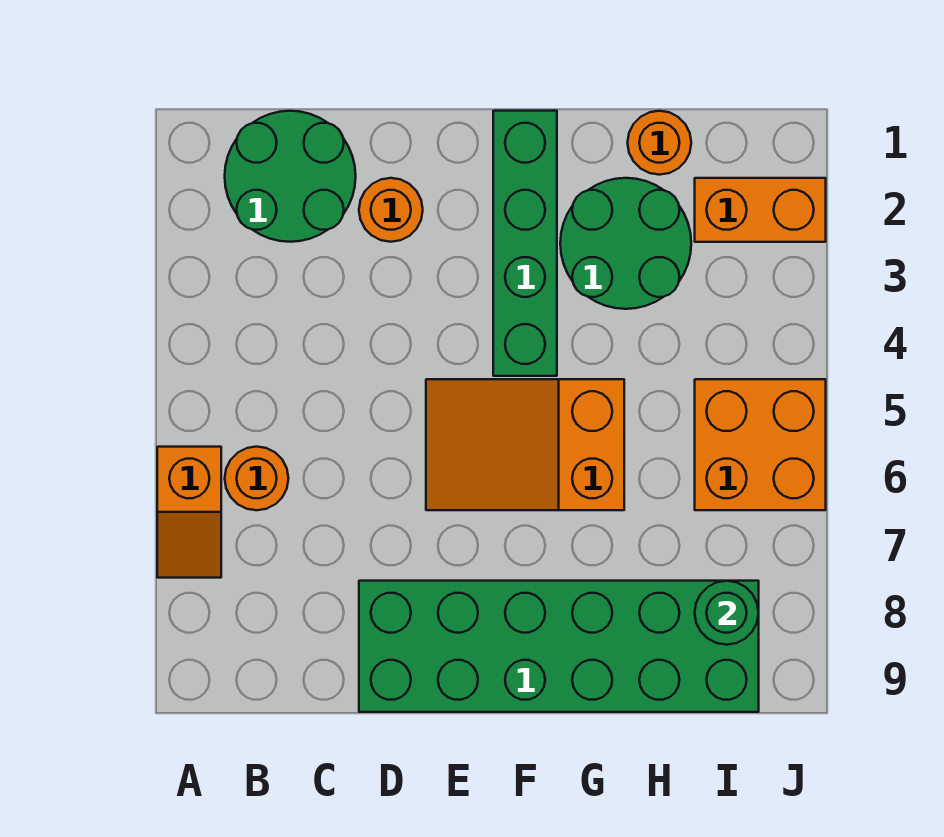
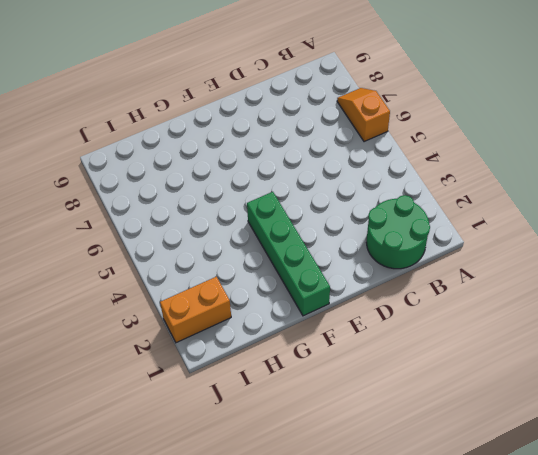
none -> orange round brick B6 level 1
none -> orange round brick D2 level 1
none -> green brick D8:I9 level 1

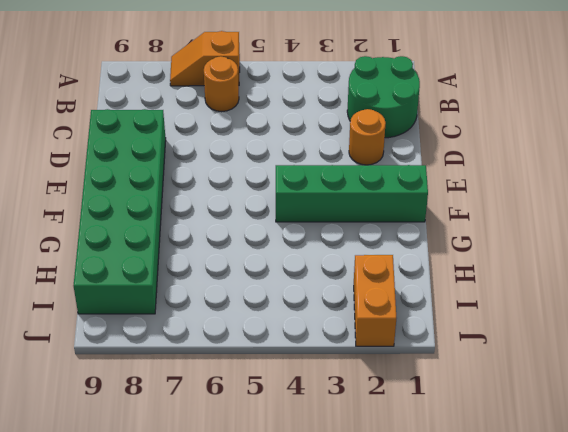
none -> orange slope E5:G6 level 1 top G
none -> green round brick G2:H3 level 1
none -> orange round brick H1 level 1

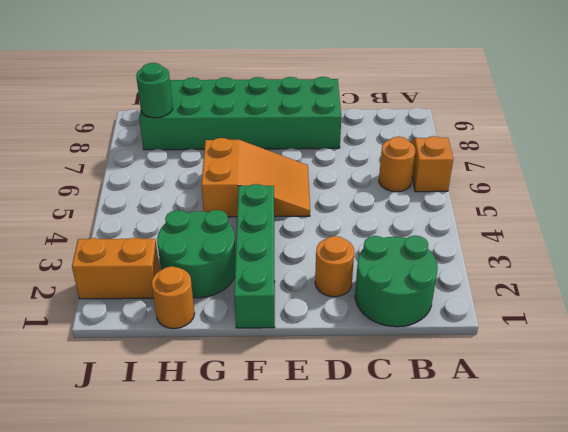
none -> orange brick I5:J6 level 1

